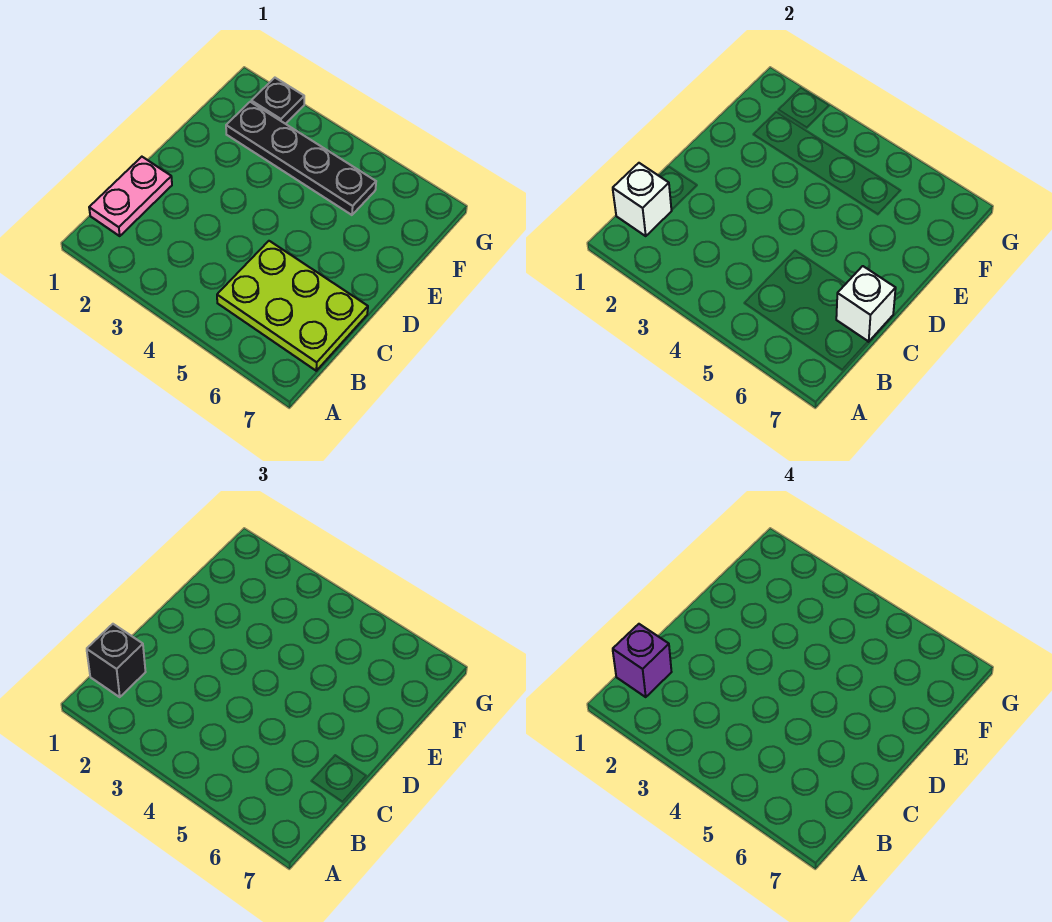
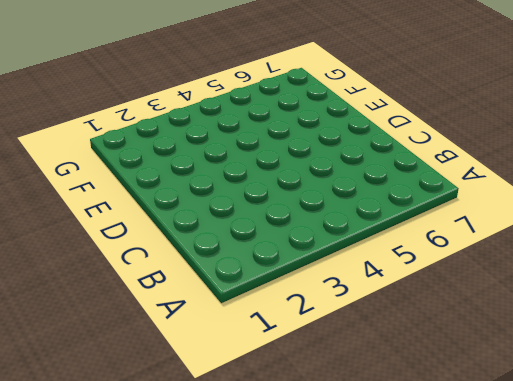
none -> pink plate B1:C1 level 1
none -> lime plate B5:C7 level 1

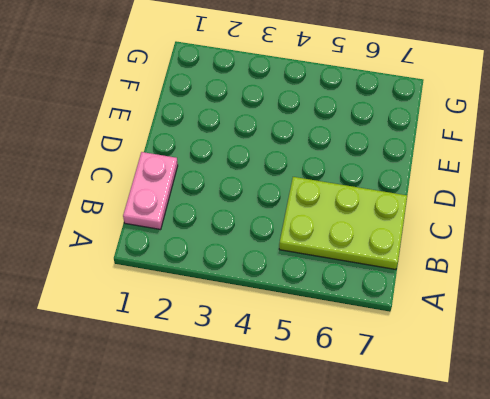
none -> black plate F2:F5 level 1
none -> black plate G2 level 1

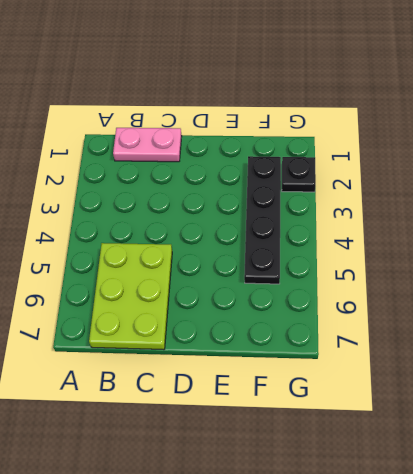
none -> white brick B1 level 2
none -> white brick C7 level 2

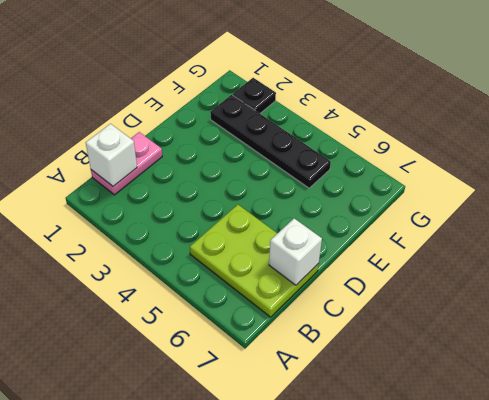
none -> black brick B1 level 3
none -> purple brick B1 level 4

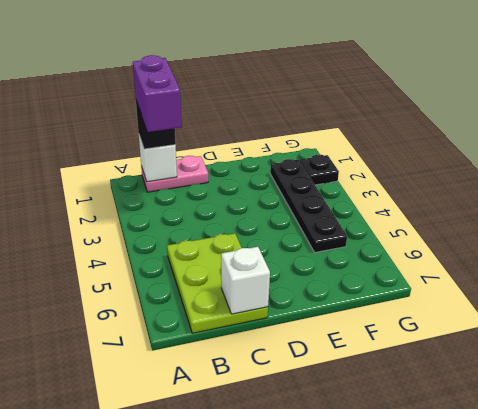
purple brick B1:B2 level 4 -> purple brick B1 level 4

